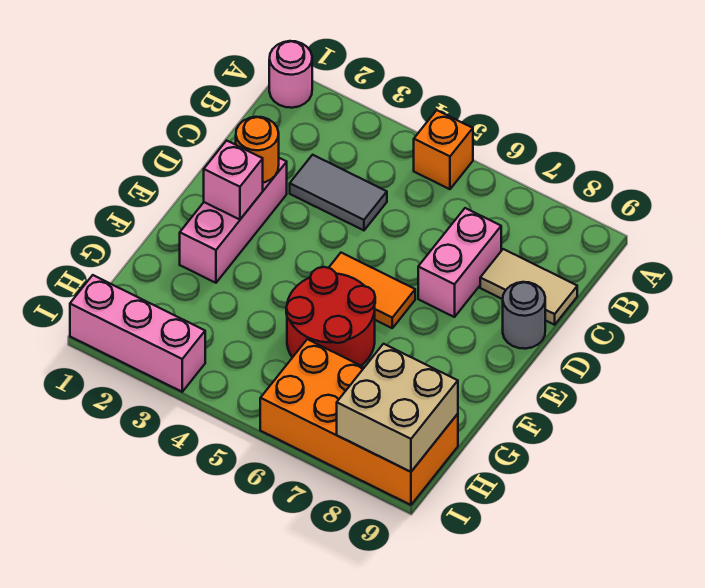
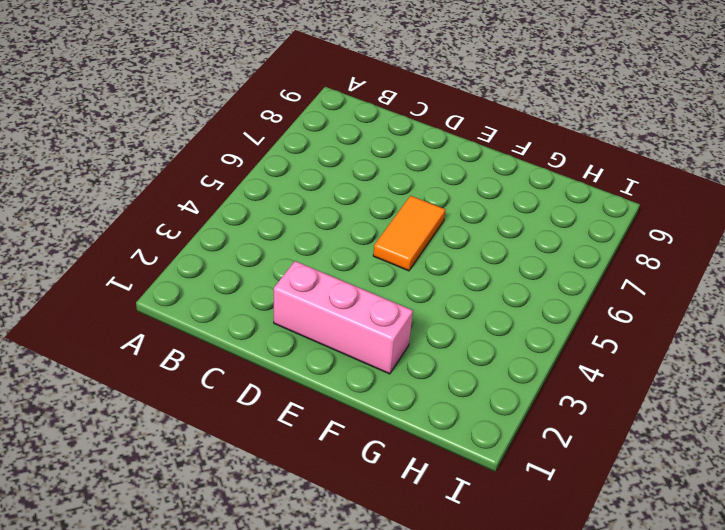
none -> pink round brick A1 level 1
none -> orange brick A5 level 1
none -> grey tile C3:C4 level 1

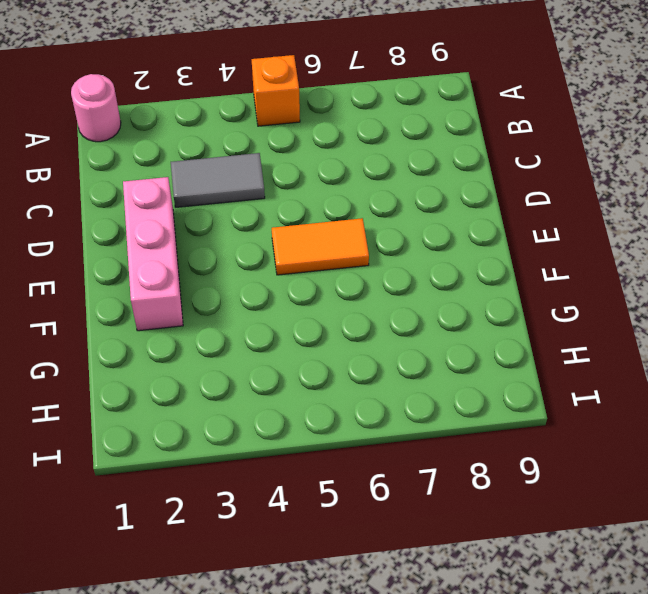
none -> pink brick C7:D7 level 1
none -> tan tile C8:C9 level 1
none -> grey round brick D9 level 1

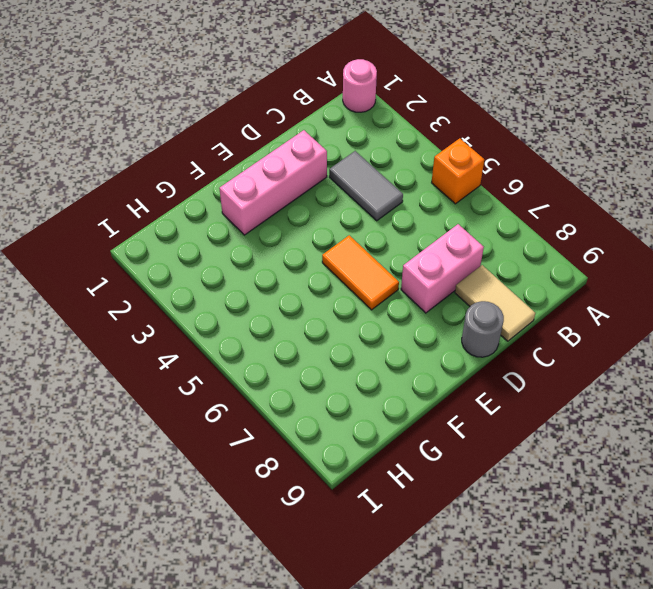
none -> red round brick F5:G6 level 1
none -> orange brick H6:I9 level 1
none -> pink brick I1:I3 level 1

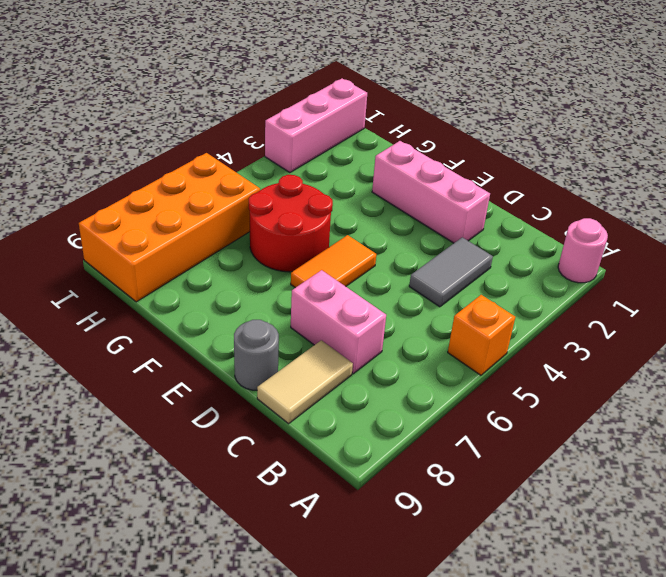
none -> orange round brick D2 level 2
none -> pink brick E2 level 2
none -> tan brick H8:I9 level 2

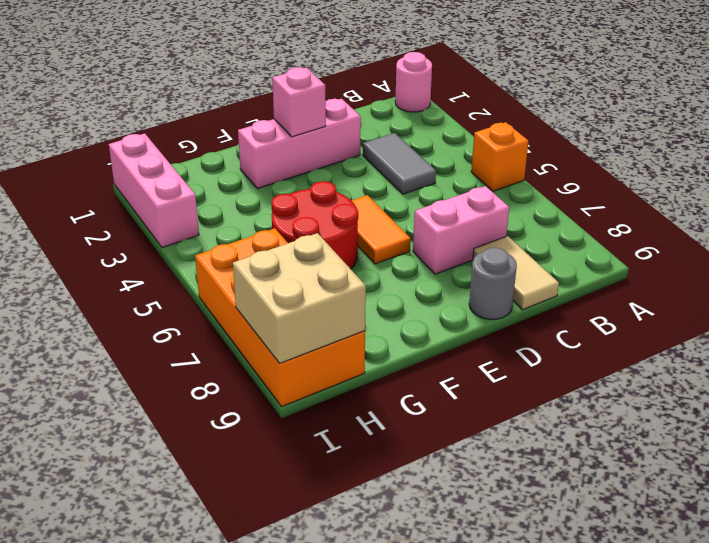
none -> orange round brick D2 level 2

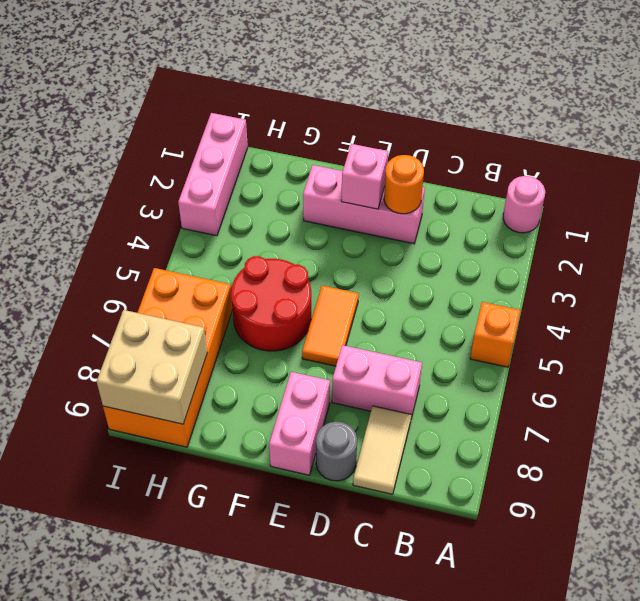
pink brick E8:E9 level 1 -> none
none -> grey tile C3:C4 level 1

